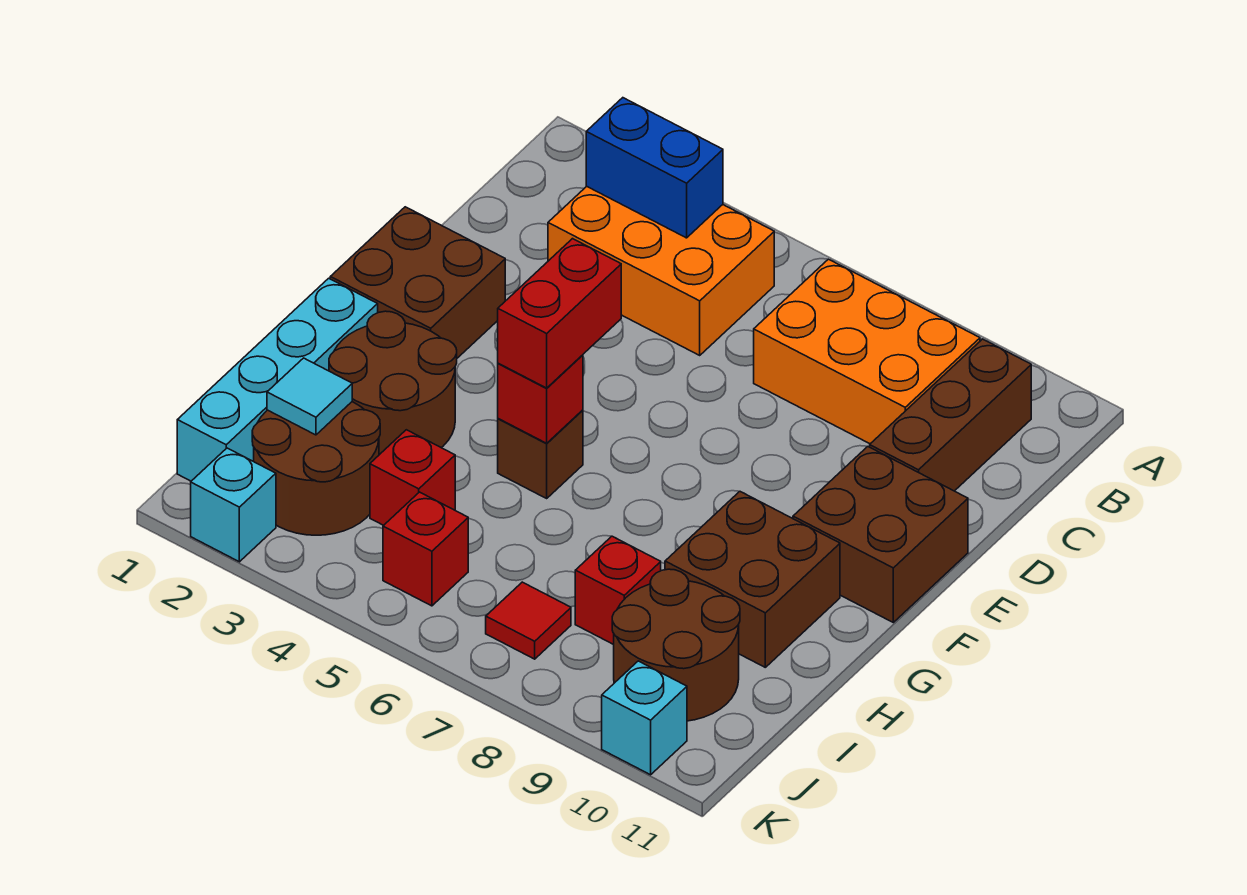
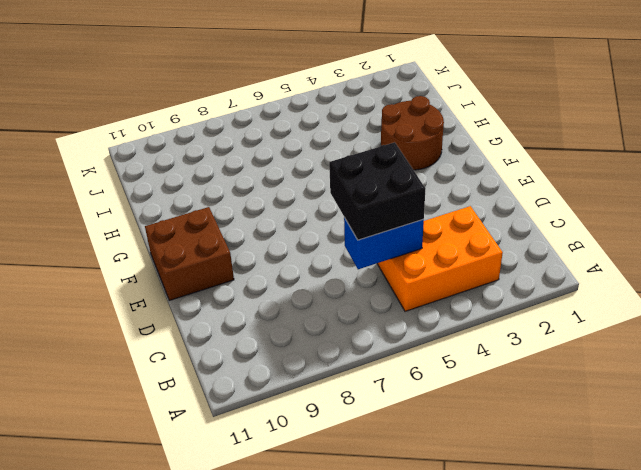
blue brick C5:C6 level 2 -> blue brick B3:B4 level 2
black brick C5:D6 level 3 -> none
none -> orange brick B7:C9 level 1
none -> brown brick B10:D10 level 1
none -> brown brick E1:F2 level 1

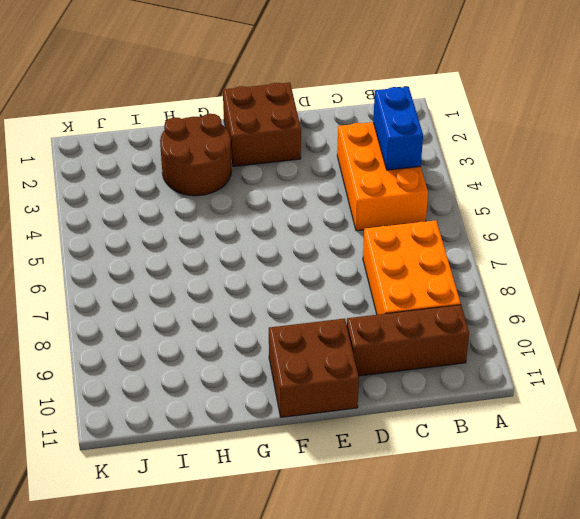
none -> cyan brick G1:J1 level 1
none -> brown brick G5 level 1
none -> brown brick G9:H10 level 1

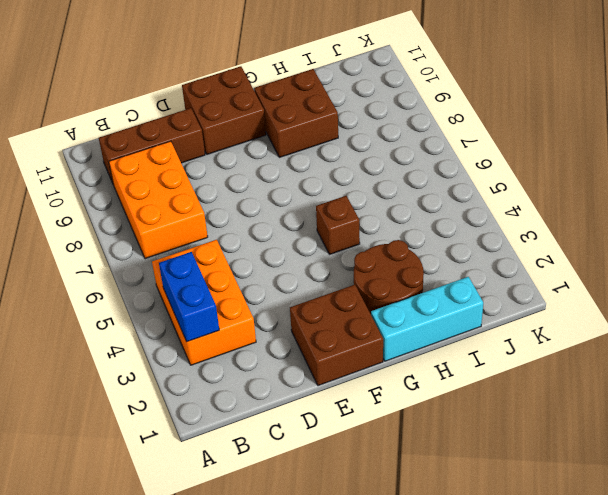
cyan brick G1:I1 level 1 -> cyan brick G1:J1 level 1
none -> brown round brick I2:J3 level 1
none -> red brick I4 level 1
none -> red brick I8 level 1

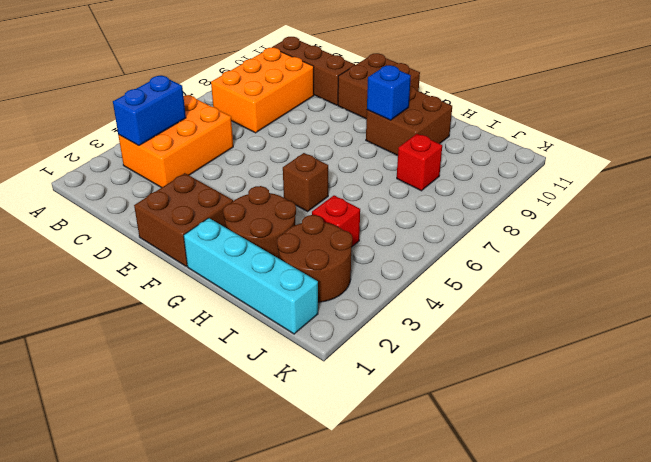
blue brick G9 level 2 -> none
none -> brown round brick I9:J10 level 1
none -> red brick J5 level 1
none -> red tile J7 level 1

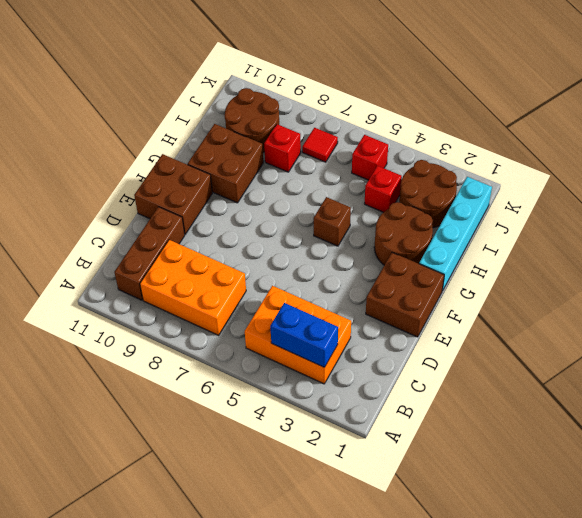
none -> cyan brick K2 level 1
none -> cyan brick K10 level 1
none -> red brick G5 level 2

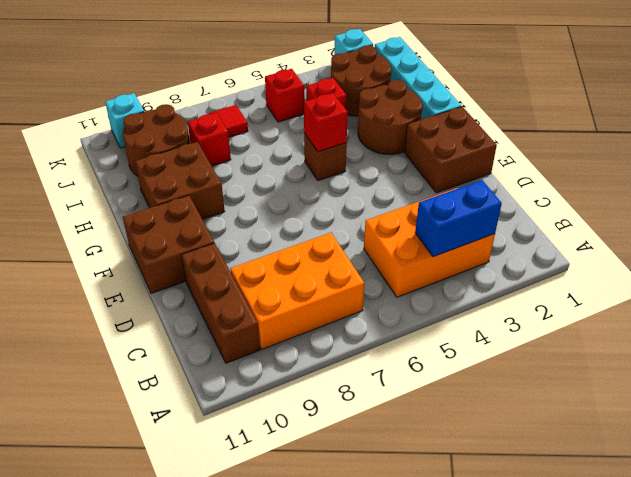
none -> cyan tile I2 level 2
none -> red brick F5:G5 level 3

